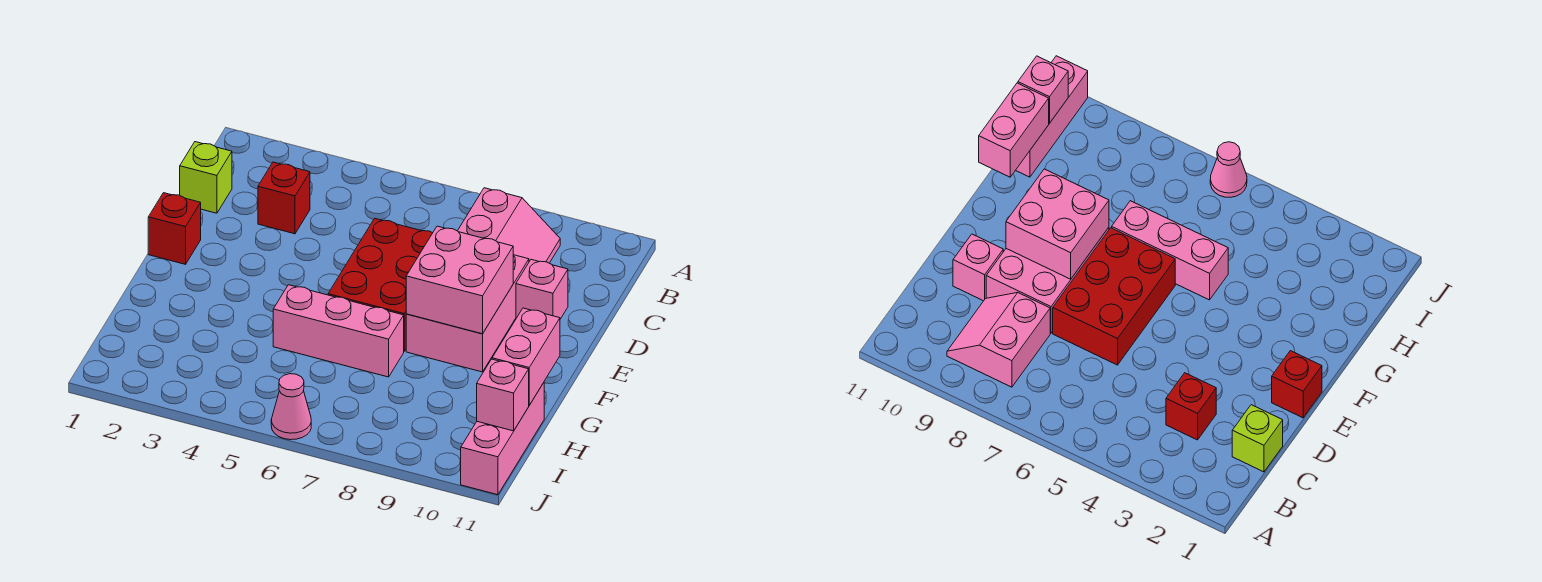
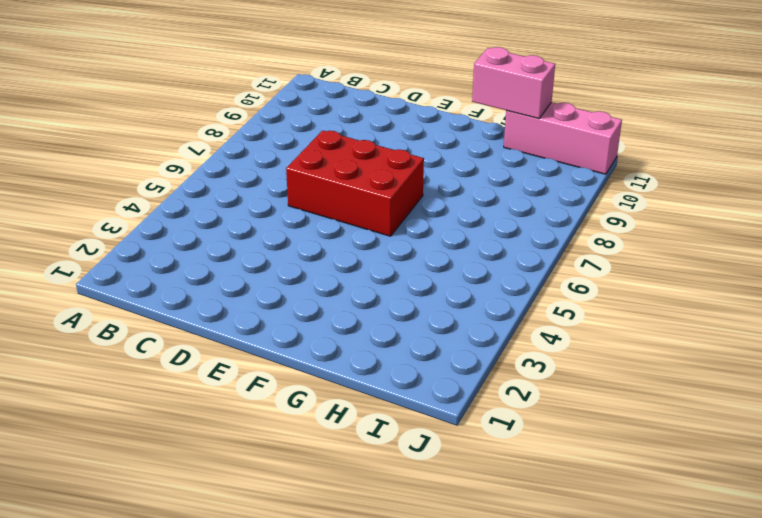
none -> pink slope B8:C9 level 1 top 8
none -> lime brick C1 level 1
none -> red brick C3 level 1

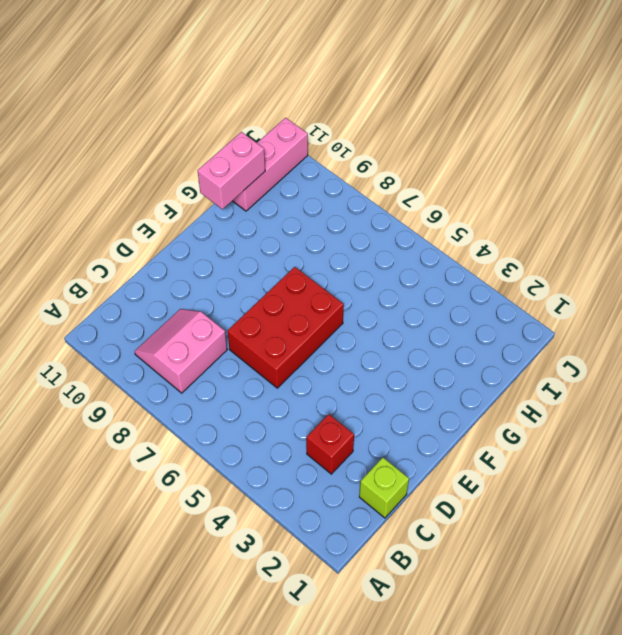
none -> pink brick D8:F9 level 1
none -> pink brick D10 level 1
none -> red brick E1 level 1

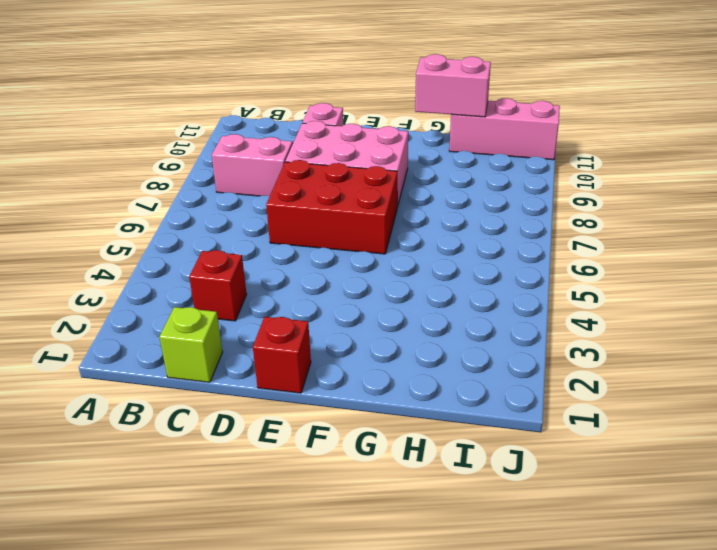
none -> pink brick G5:G7 level 1
none -> pink cone J6 level 1
none -> pink brick E8:F9 level 2

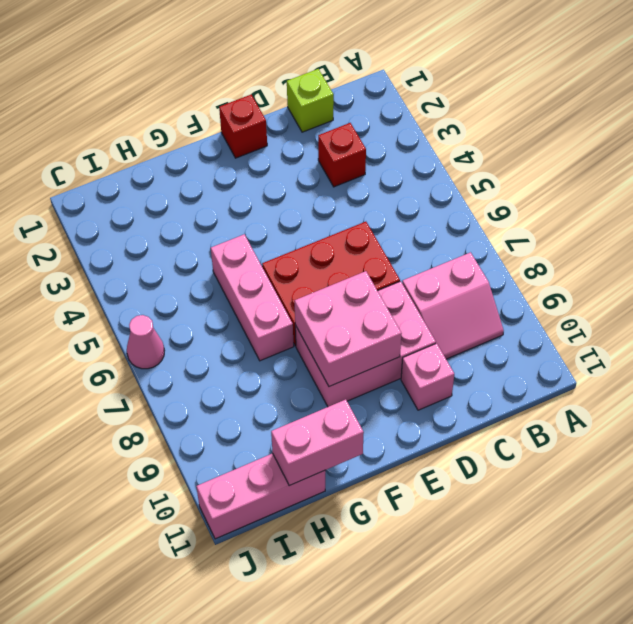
none -> pink brick I11 level 2

